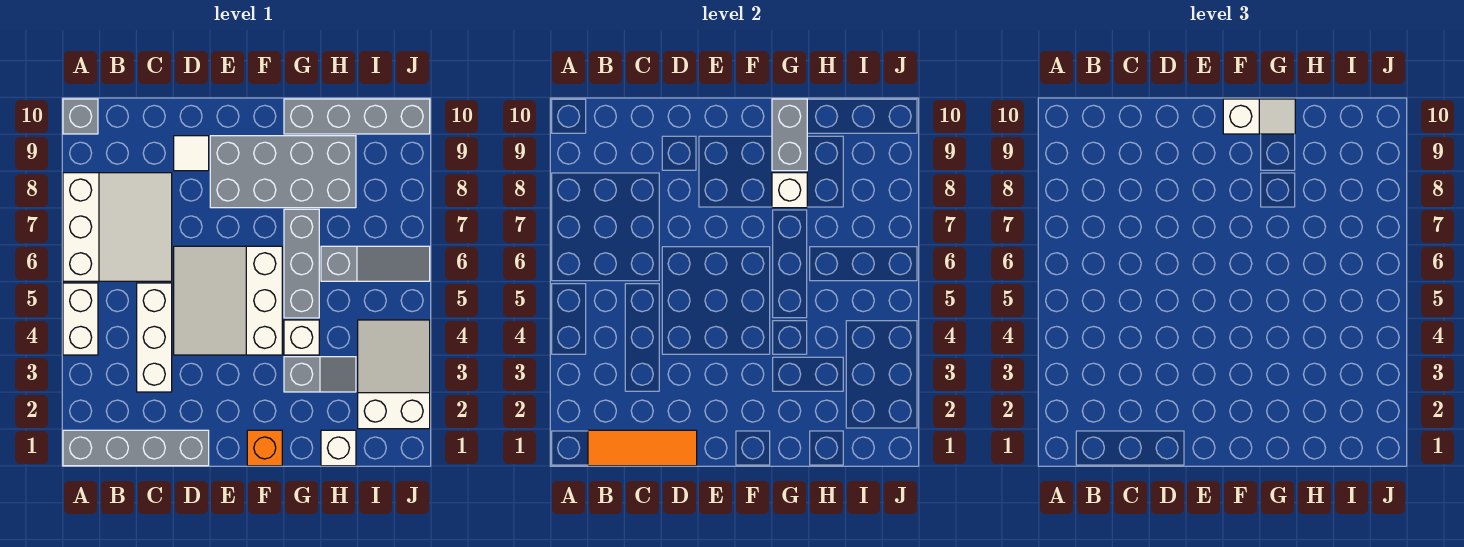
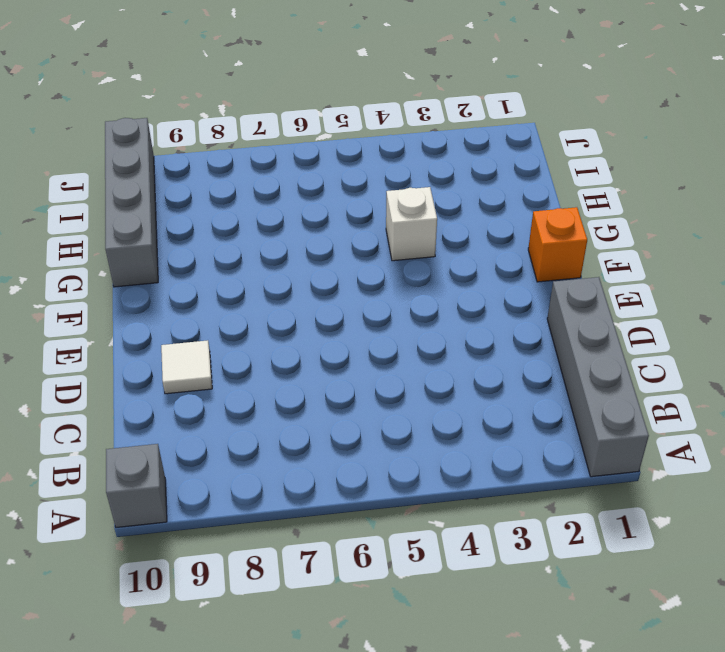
none -> white brick A4:A5 level 1
none -> white slope A6:C8 level 1 top A
none -> white brick C3:C5 level 1

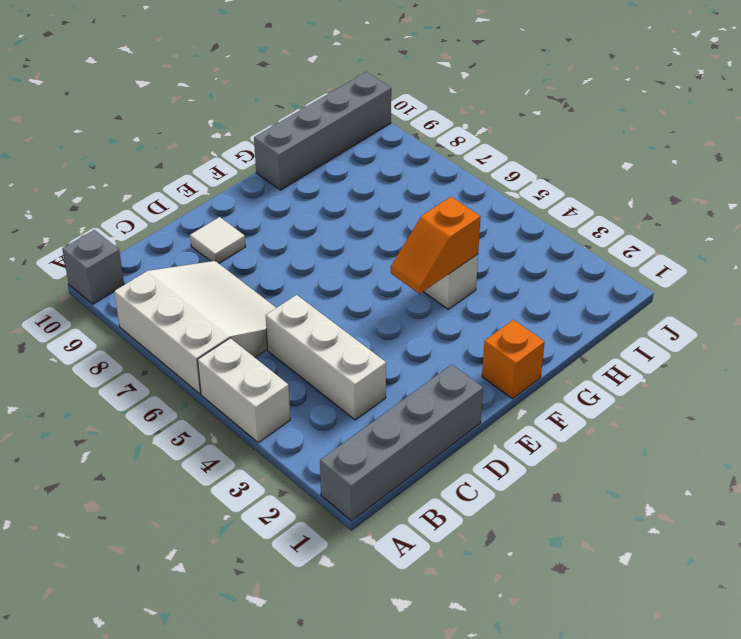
orange slope F4:G4 level 2 top G -> none
none -> white slope D4:F6 level 1 top F
none -> grey brick E8:H9 level 1
none -> grey slope G3:H3 level 1 top G

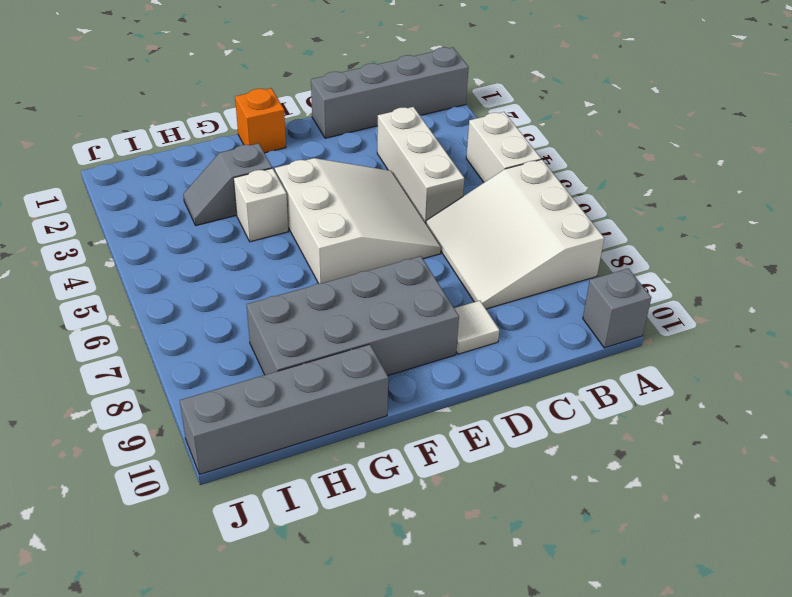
none -> grey brick G5:G7 level 1
none -> white brick H1 level 1
none -> grey slope H6:J6 level 1 top H

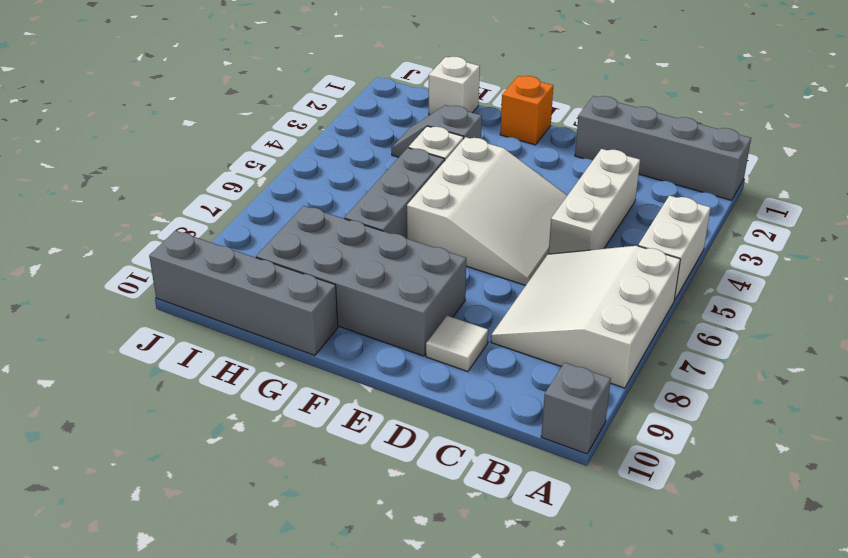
none -> grey slope H6:J6 level 1 top H
none -> white slope I2:J4 level 1 top 2
none -> orange tile B1:D1 level 2

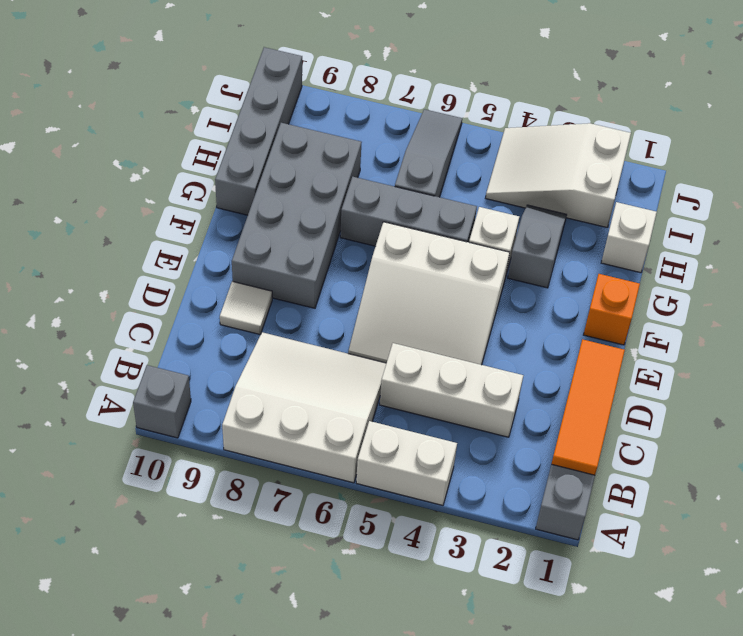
none -> white brick G8 level 2
none -> grey brick G9:G10 level 2
none -> white slope F10:G10 level 3 top F

